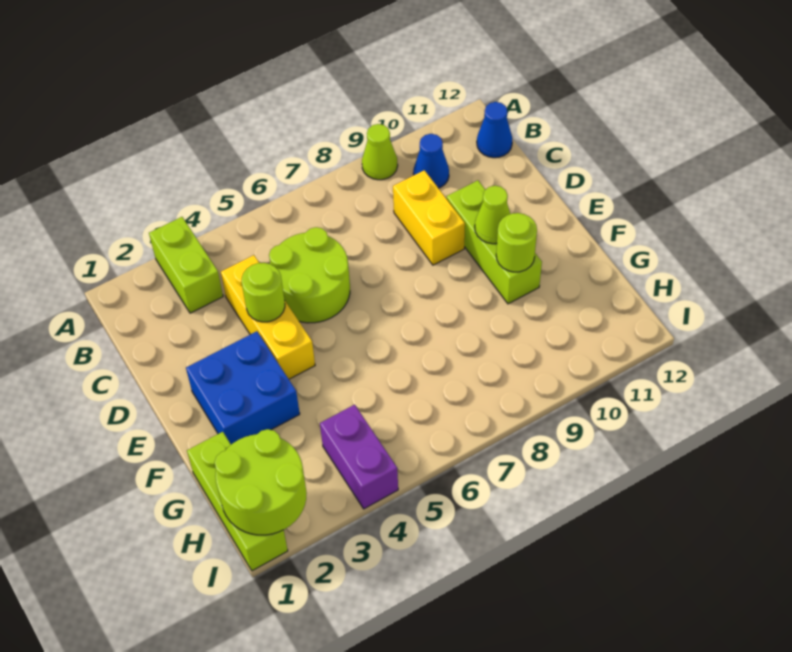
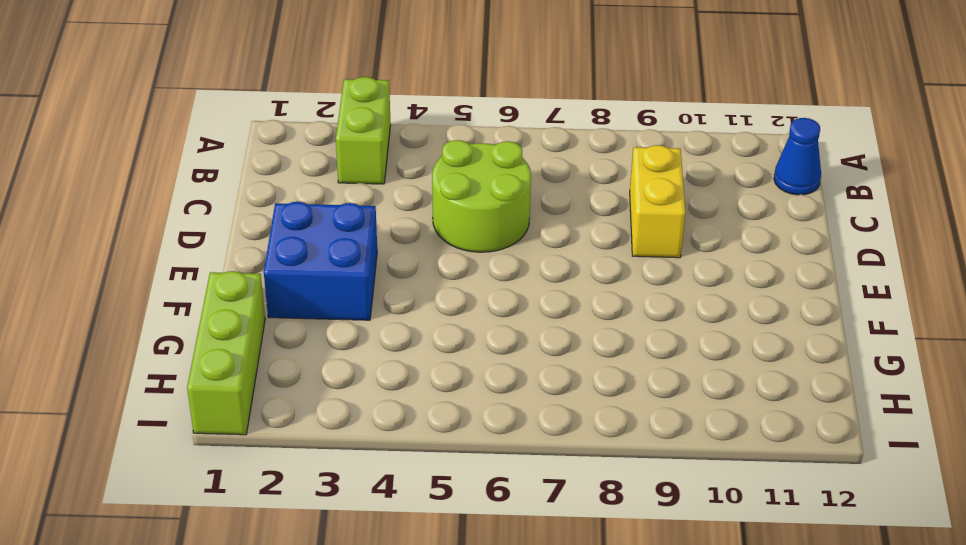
none -> lime cone A9 level 1
none -> blue cone B10 level 1
none -> yellow brick C4:E4 level 1

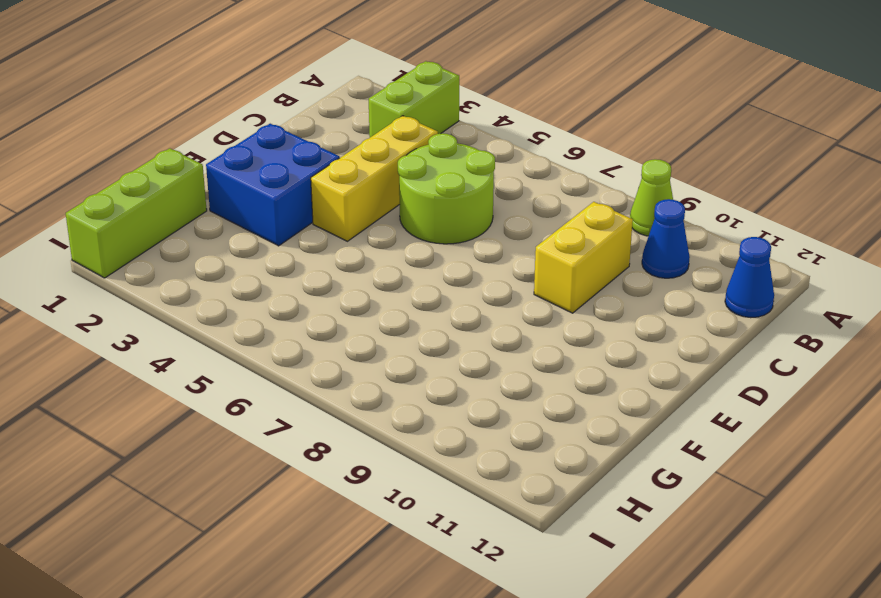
none -> lime brick D10:F10 level 1
none -> purple brick H4:I4 level 1
none -> lime round brick D4 level 2

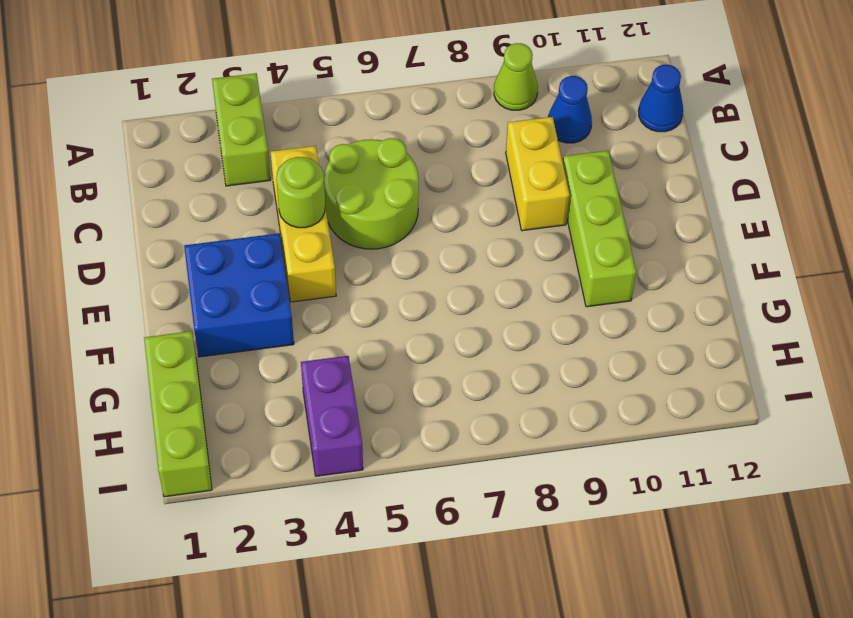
none -> lime cone E10 level 2
none -> lime round brick F10 level 2
none -> lime round brick H1:I2 level 2

